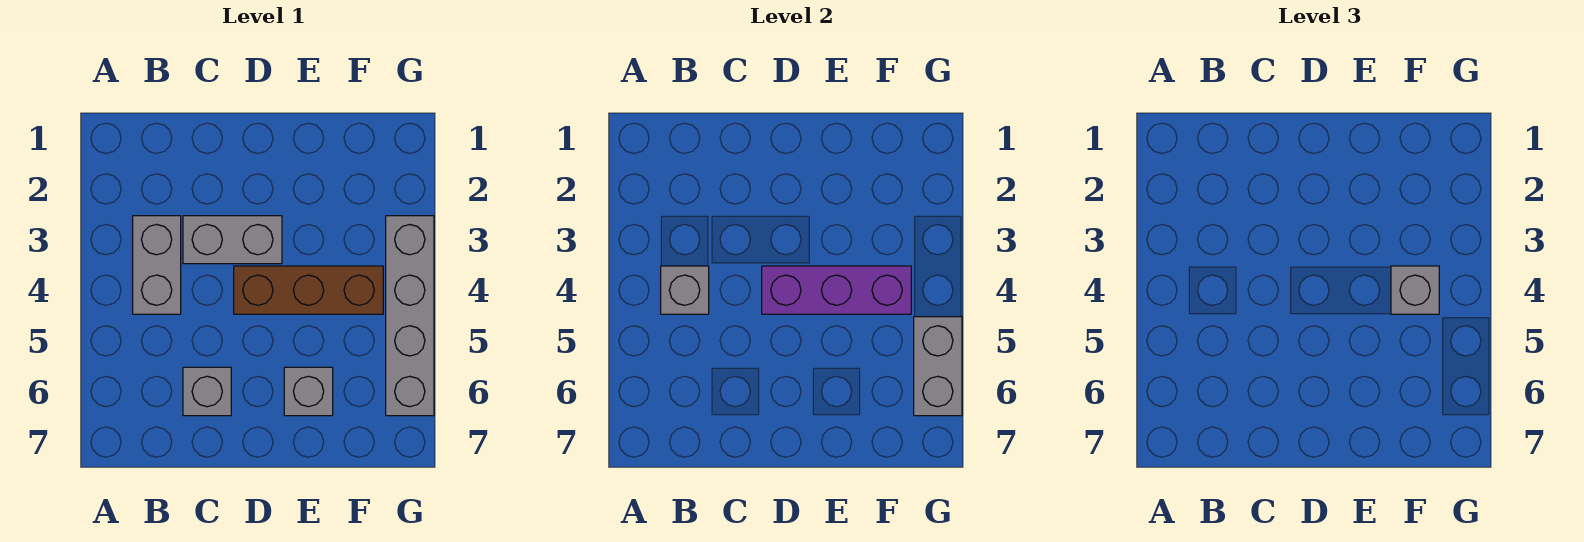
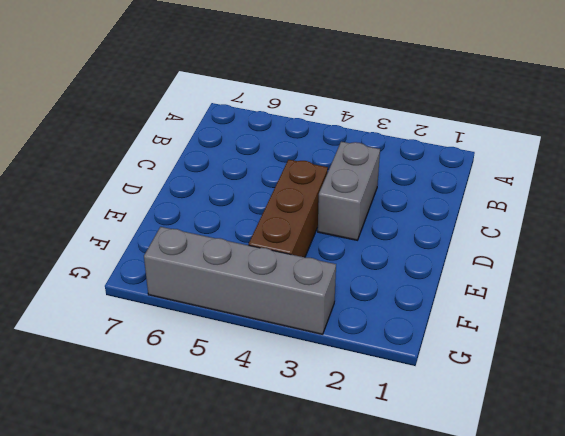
none -> grey brick B3:B4 level 1
none -> grey brick C6 level 1

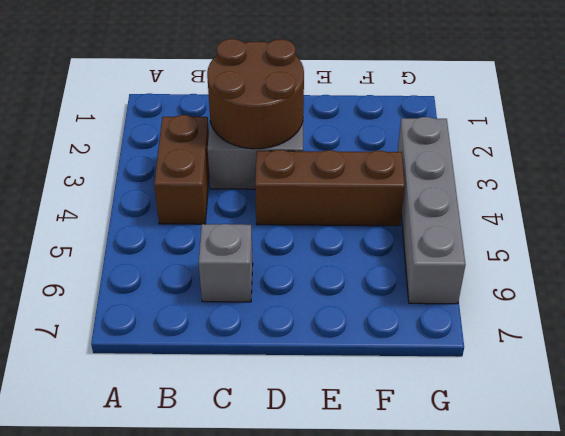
brown brick B3:B4 level 1 -> grey brick B3:B4 level 1
brown round brick C2:D3 level 2 -> none
none -> grey brick E6 level 1
none -> grey brick B4 level 2

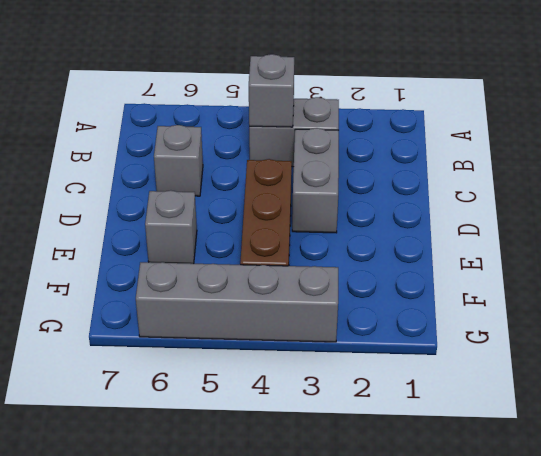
none -> purple brick D4:F4 level 2
none -> grey brick G5:G6 level 2

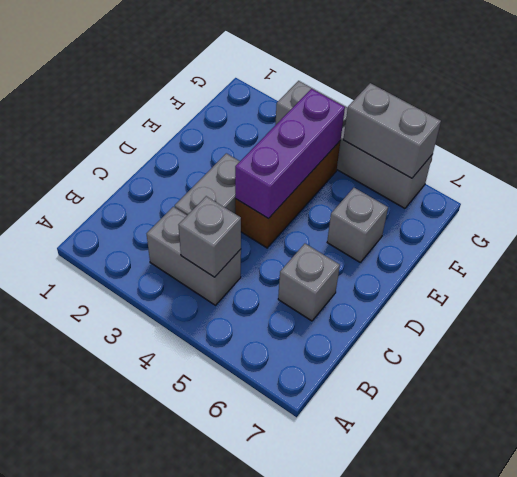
none -> grey brick F4 level 3

